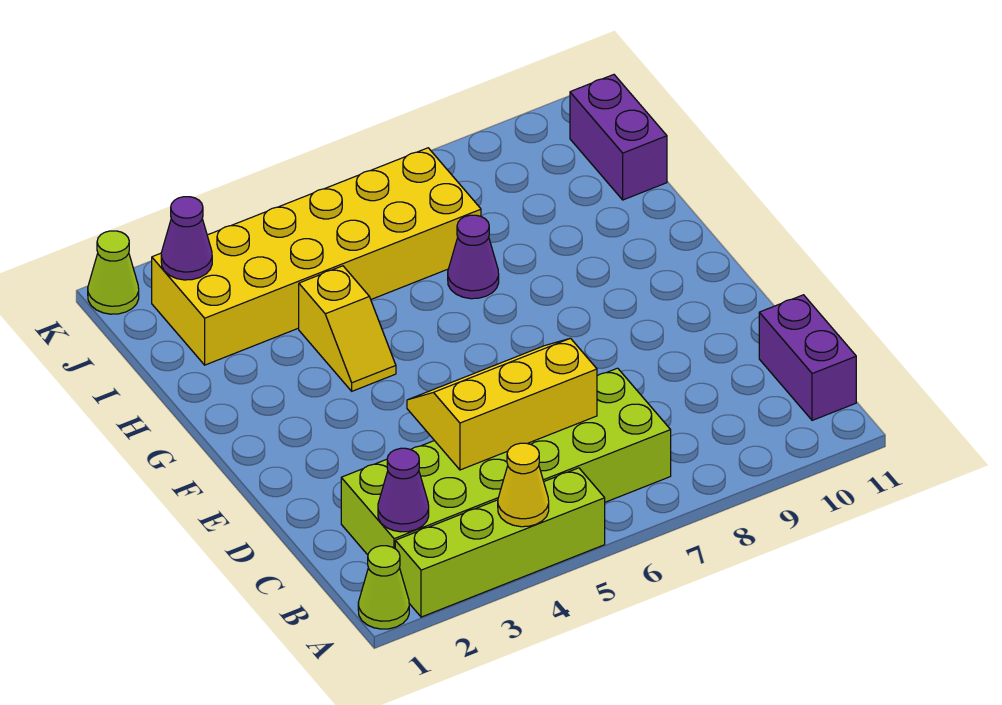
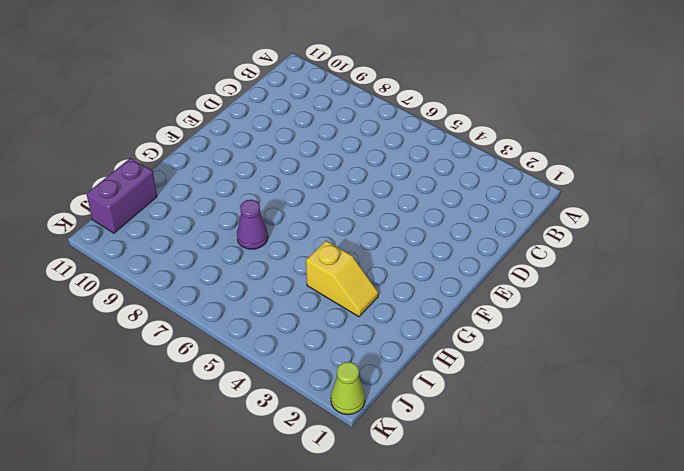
yellow slope H3:H4 level 1 top 4 -> yellow slope G4:H4 level 1 top H
none -> lime cone A1 level 1
none -> lime brick A2:A5 level 1
none -> lime brick B2:C7 level 1

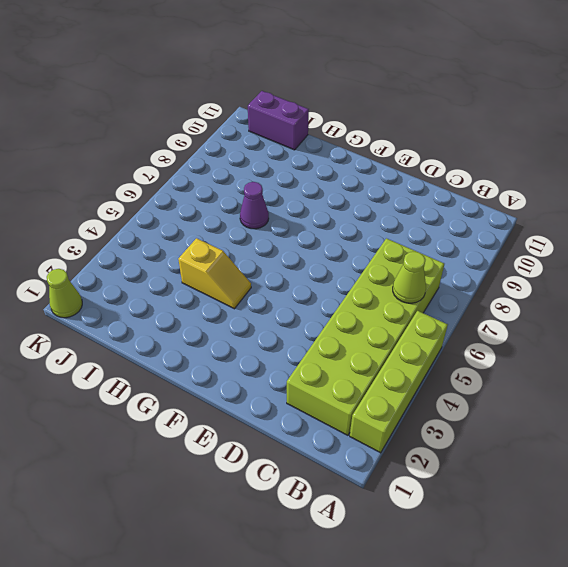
lime cone B6 level 2 -> lime cone A1 level 1
none -> purple brick B11:C11 level 1
none -> yellow brick I2:J7 level 1
none -> yellow cone A4 level 2

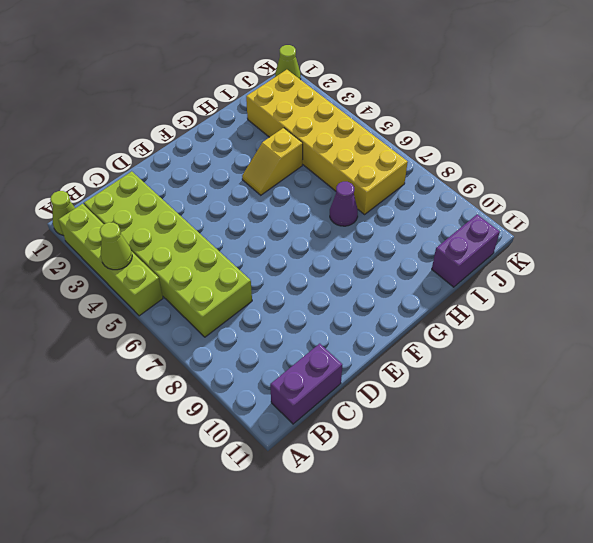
lime cone A4 level 2 -> yellow cone A4 level 2
none -> purple cone B2 level 2
none -> yellow slope C4:D6 level 2 top C
none -> purple cone J2 level 2

